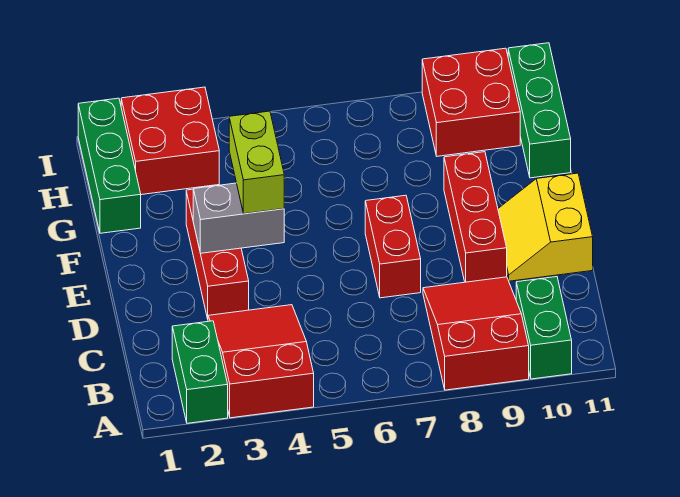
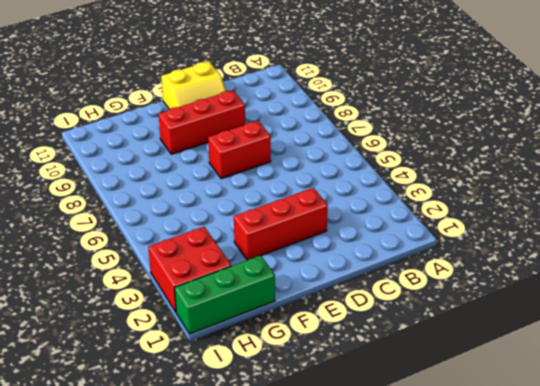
none -> green brick A2:B2 level 1
none -> red slope A3:C4 level 1 top A
none -> red slope A8:C9 level 1 top A

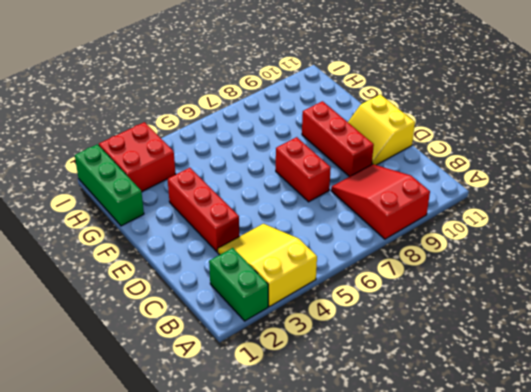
yellow slope A3:C4 level 1 top A -> red slope A3:C4 level 1 top A
none -> green brick A10:B10 level 1
none -> green brick G11:I11 level 1
none -> red brick H9:I10 level 1

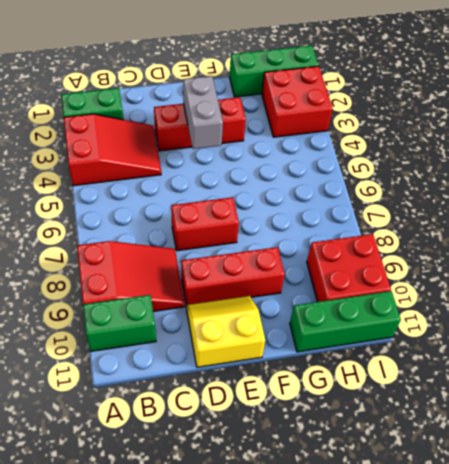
none -> lime brick E4:F4 level 3

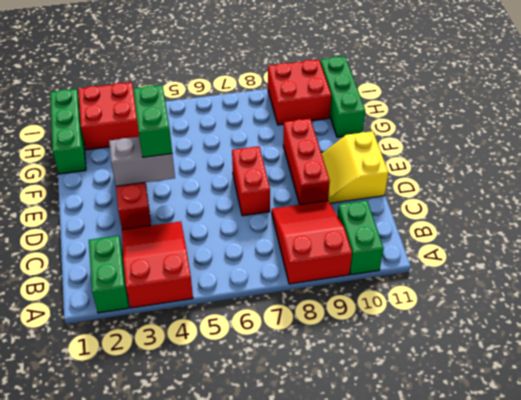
green brick E4:F4 level 3 -> lime brick E4:F4 level 3

